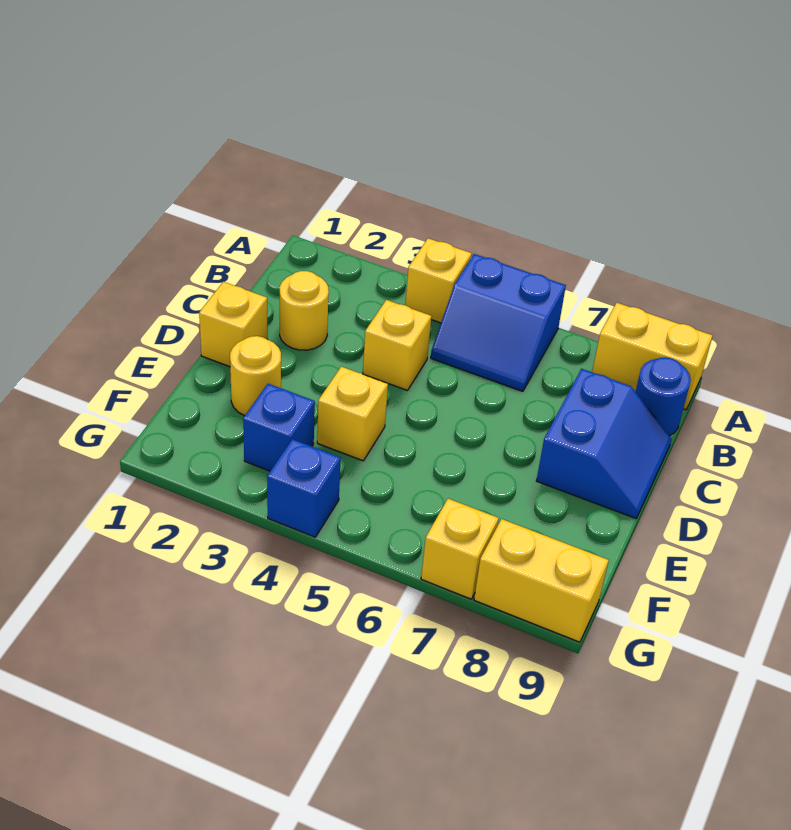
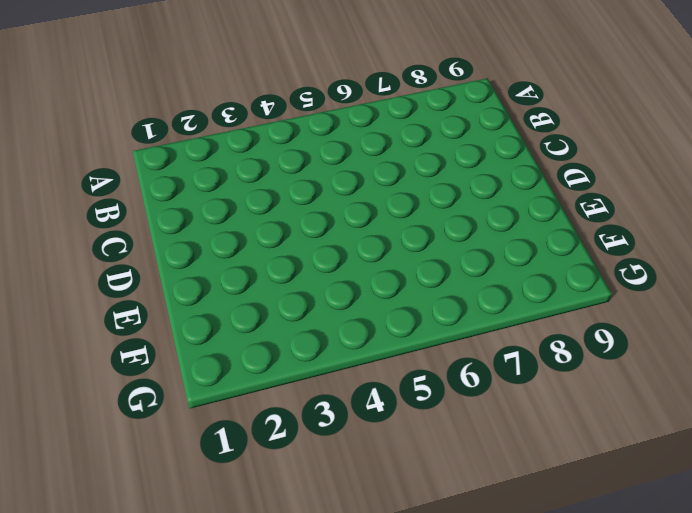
none -> yellow brick A4 level 1
none -> blue slope A5:B6 level 1 top A
none -> yellow brick A8:A9 level 1

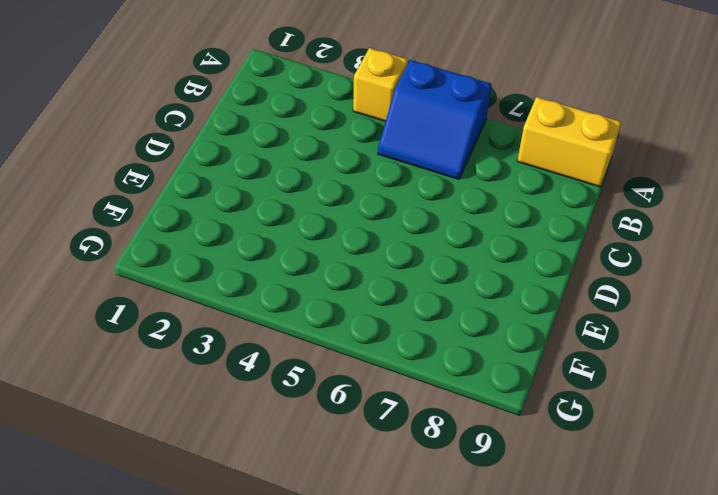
none -> blue round brick B9 level 1
none -> yellow round brick C2 level 1
none -> yellow brick C4 level 1

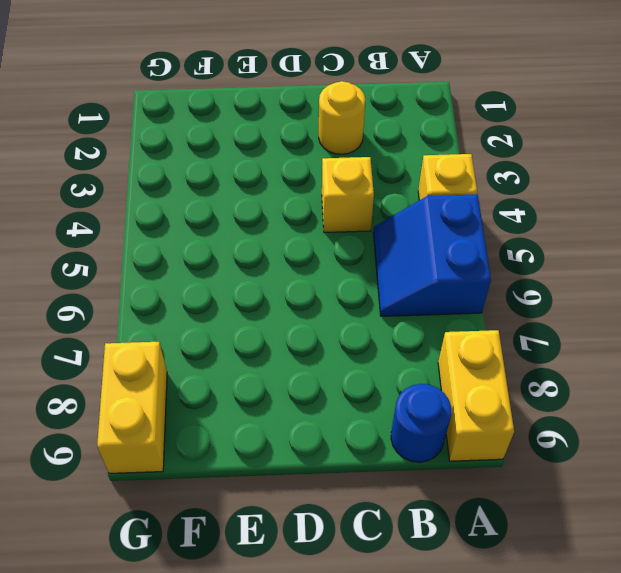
none -> blue slope C8:D9 level 1 top 8
none -> yellow brick D1 level 1
none -> yellow round brick E2 level 1

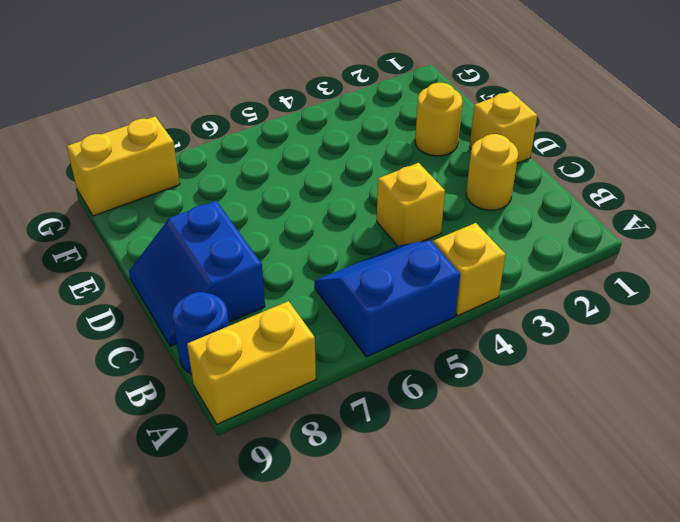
none -> yellow brick E4 level 1
none -> blue brick F3 level 1
none -> blue brick G4 level 1

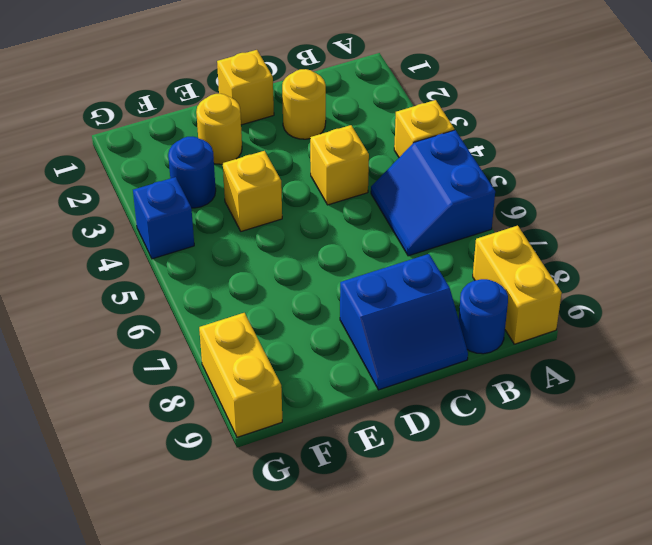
blue round brick F3 level 1 -> blue brick F3 level 1
none -> yellow brick G7 level 1

